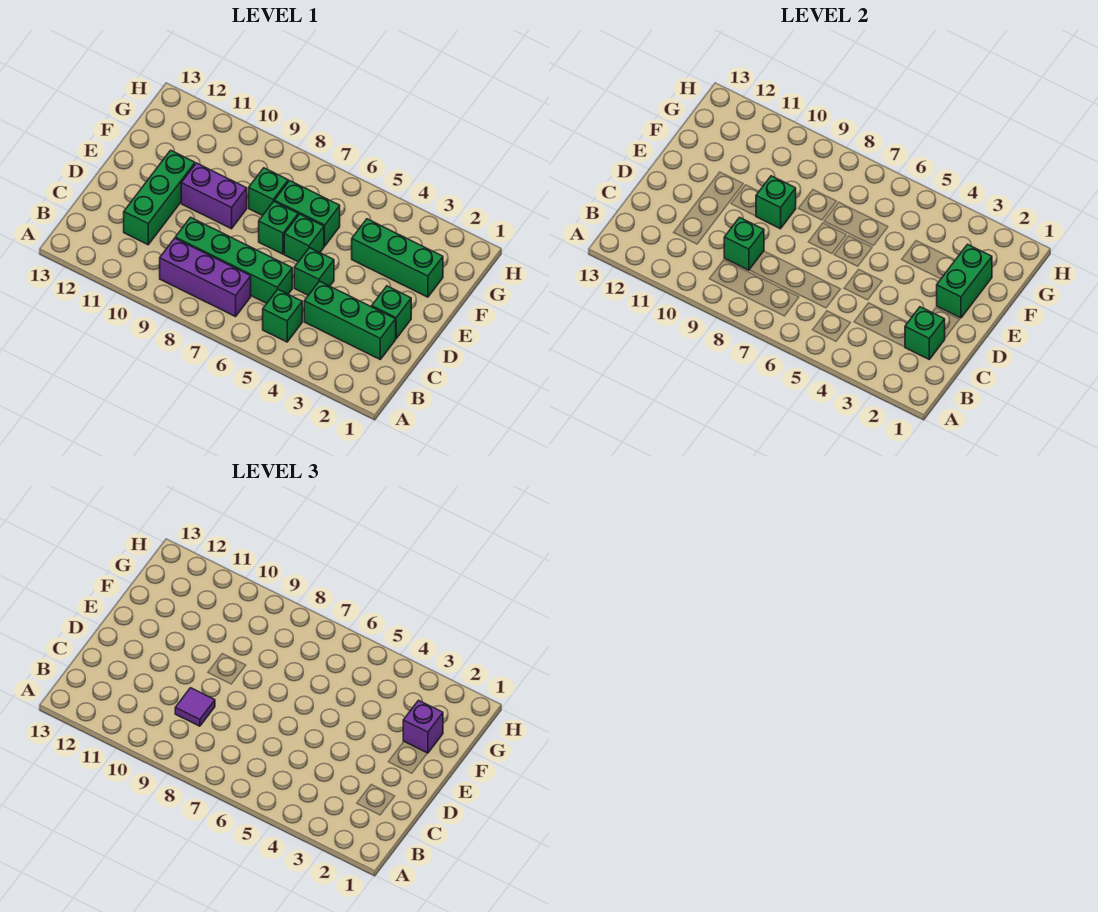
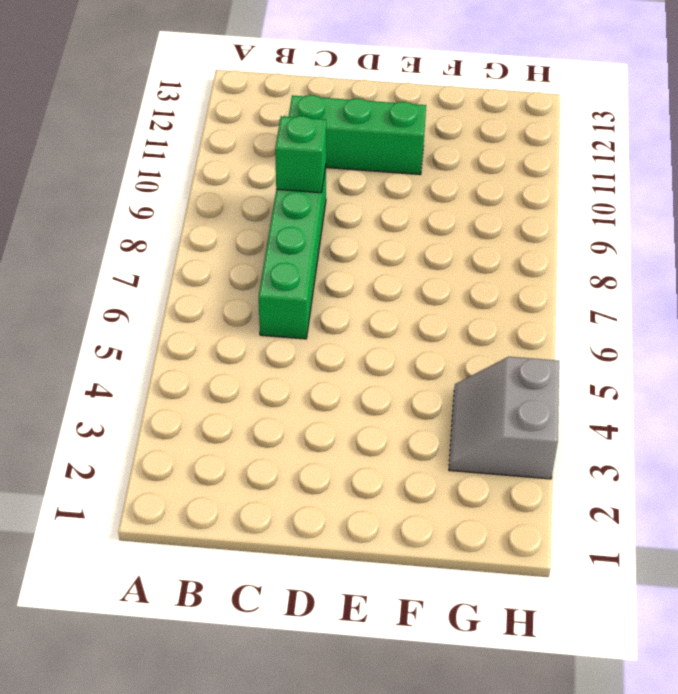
grey slope G3:H4 level 1 top H -> none
none -> green brick B5 level 1
none -> purple brick B7:B9 level 1
none -> green brick C2:C4 level 1

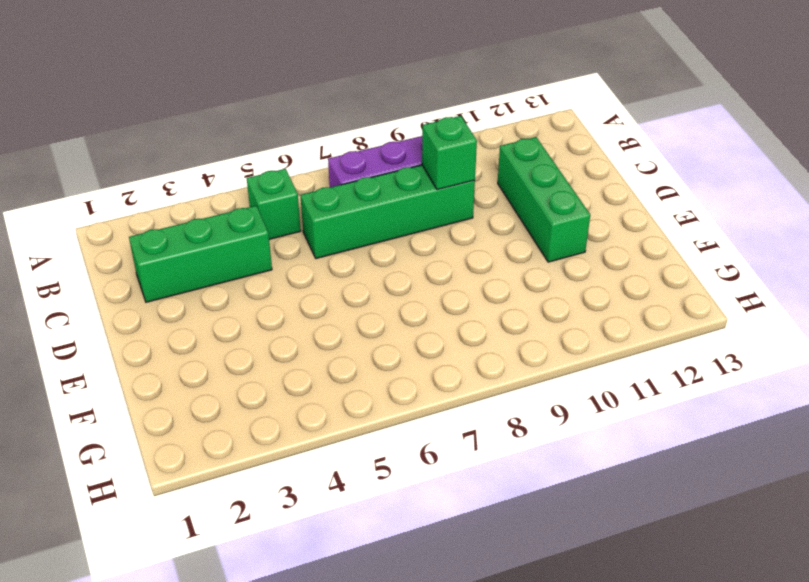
none -> green brick D2 level 1
none -> green brick D5 level 1
none -> green brick E6 level 1

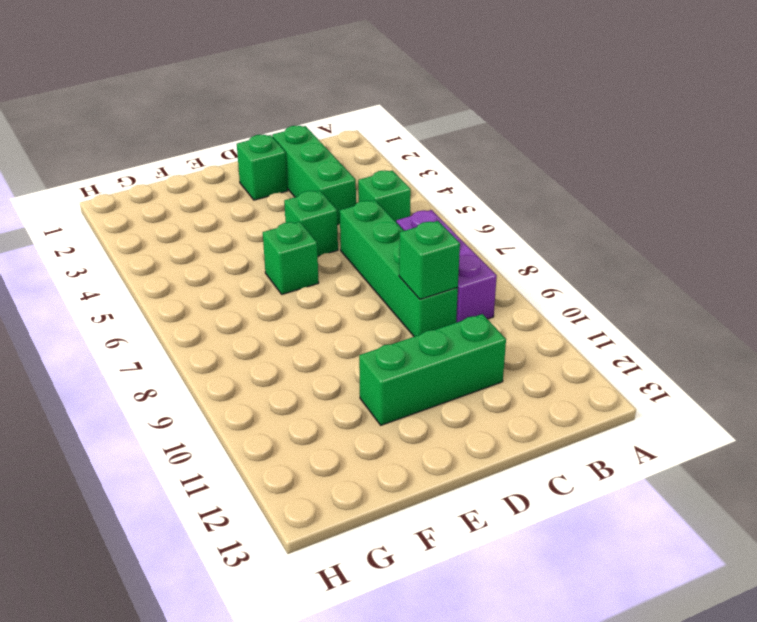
none -> green brick E7 level 1
none -> purple brick E9:E10 level 1
none -> green brick F2:F4 level 1

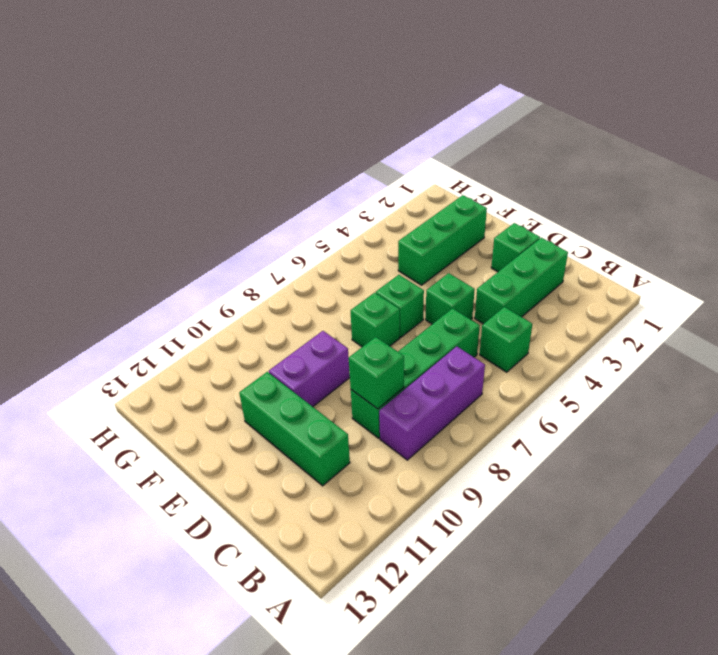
none -> green brick F6:F7 level 1
none -> green brick F8 level 1
none -> green brick C2 level 2

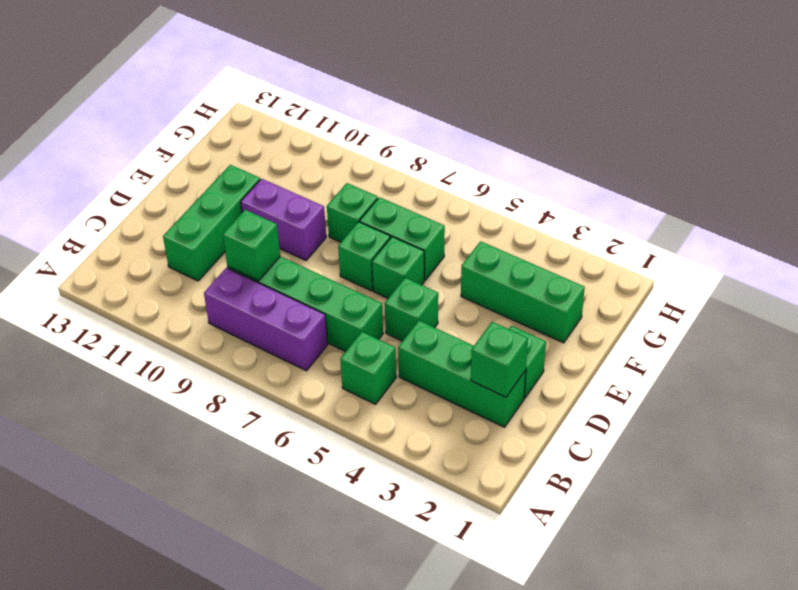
none -> green brick E2:F2 level 2
none -> green brick E9 level 2
none -> purple tile C9 level 3

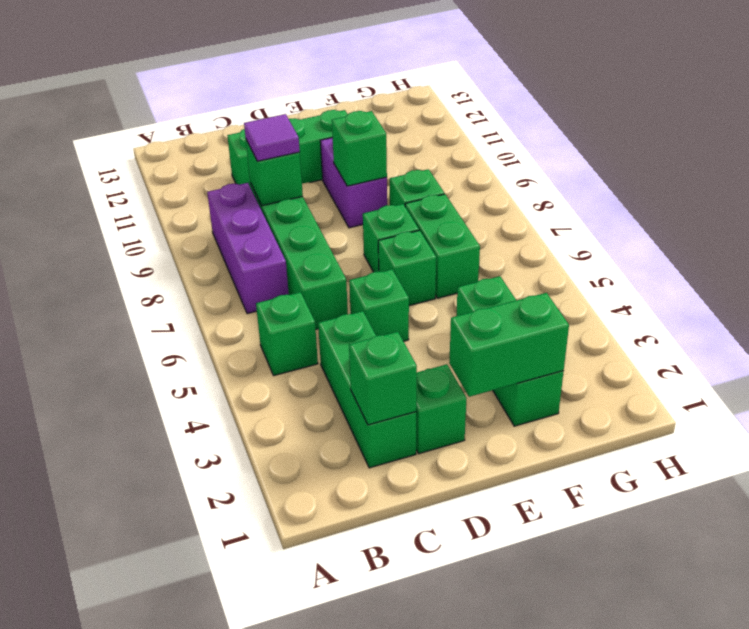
none -> purple brick F2 level 3

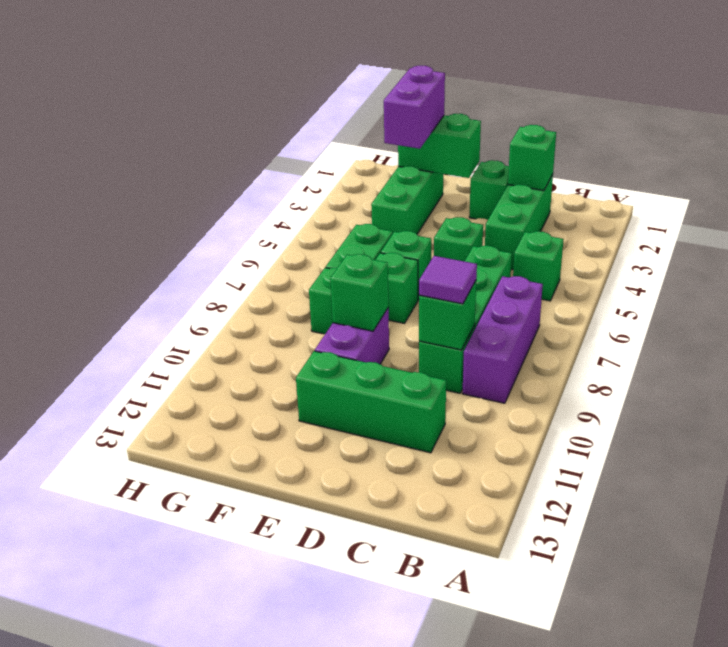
purple brick F2:F3 level 3 -> purple brick F2 level 3

